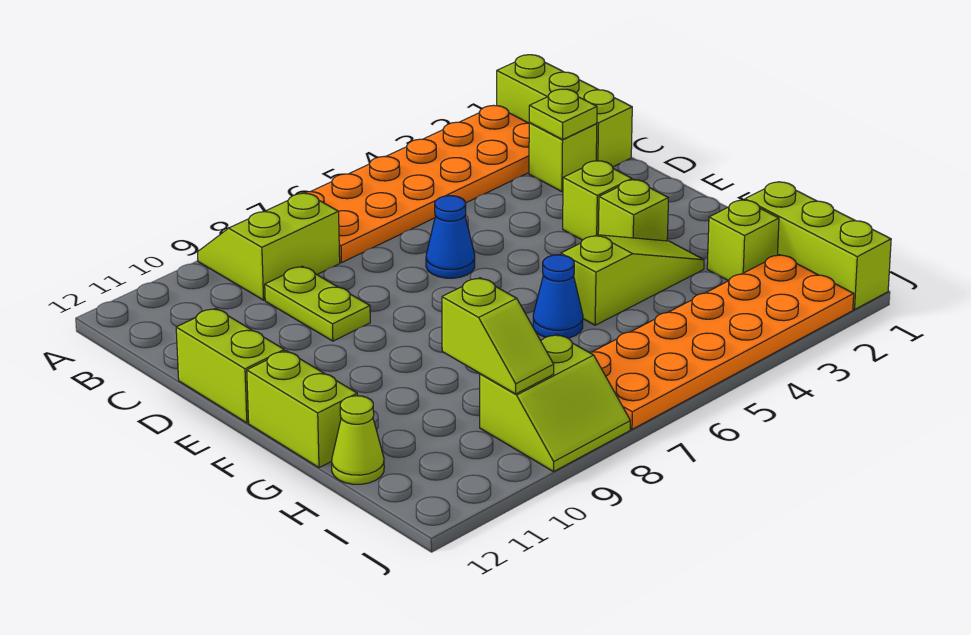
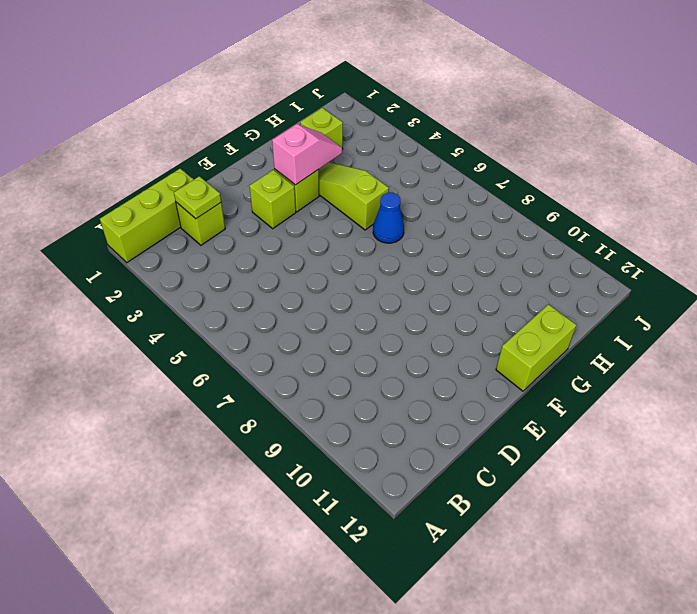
pink slope F3:G3 level 2 top F -> none
none -> orange plate A2:B7 level 1
none -> lime slope A8:B9 level 1 top B
none -> lime plate C9:D9 level 1

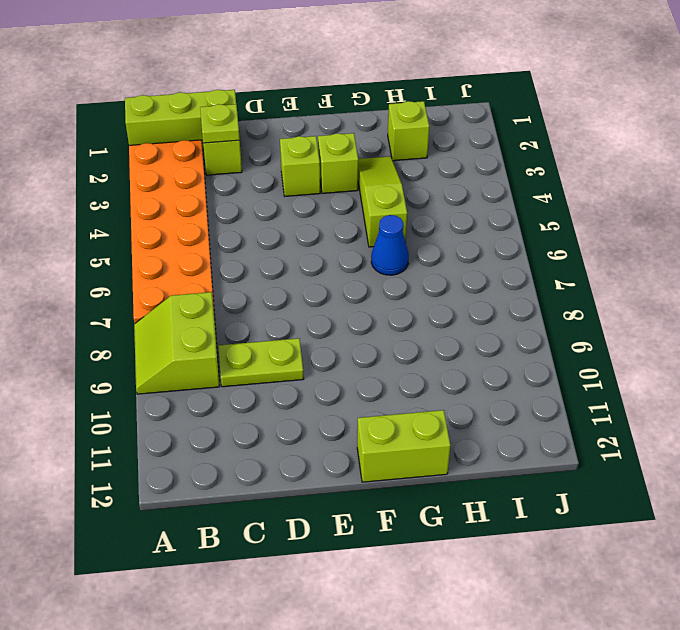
none -> blue cone D6 level 1
none -> lime brick D12:E12 level 1
none -> lime brick H1:J1 level 1

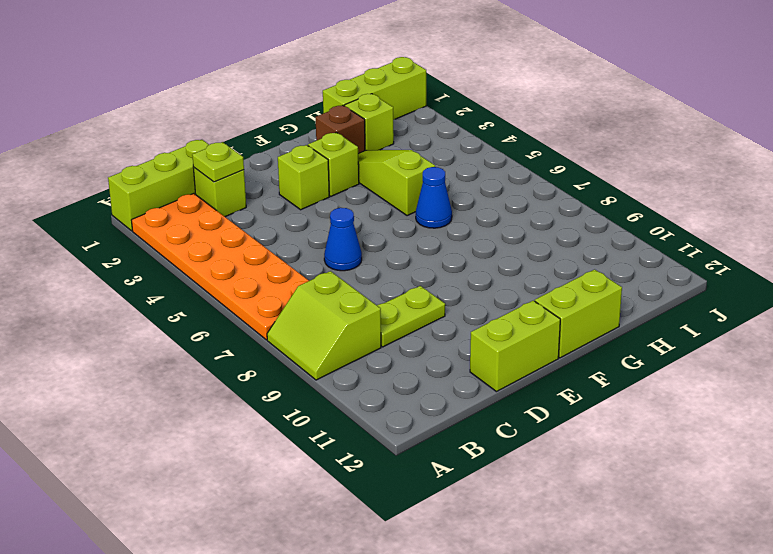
brown brick G2 level 1 -> none
none -> lime cone H12 level 1
none -> orange plate I2:J7 level 1
none -> lime slope I8:J9 level 1 top I

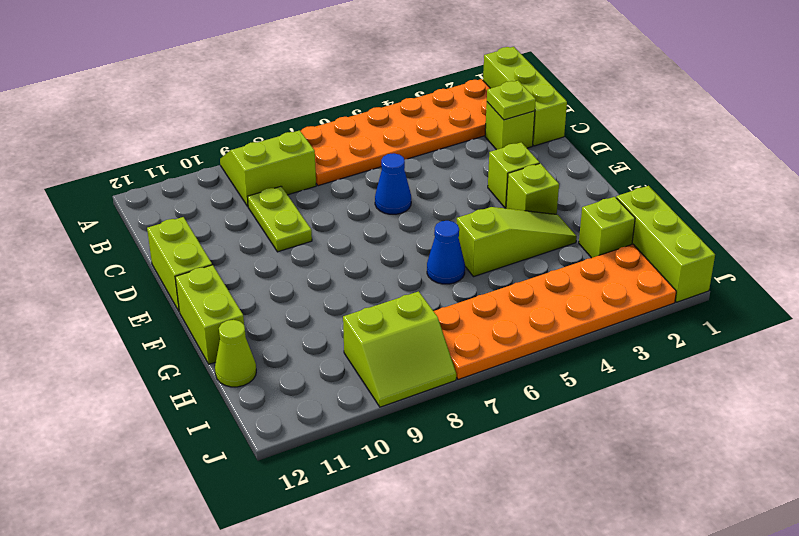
none -> lime slope H9:I9 level 2 top H

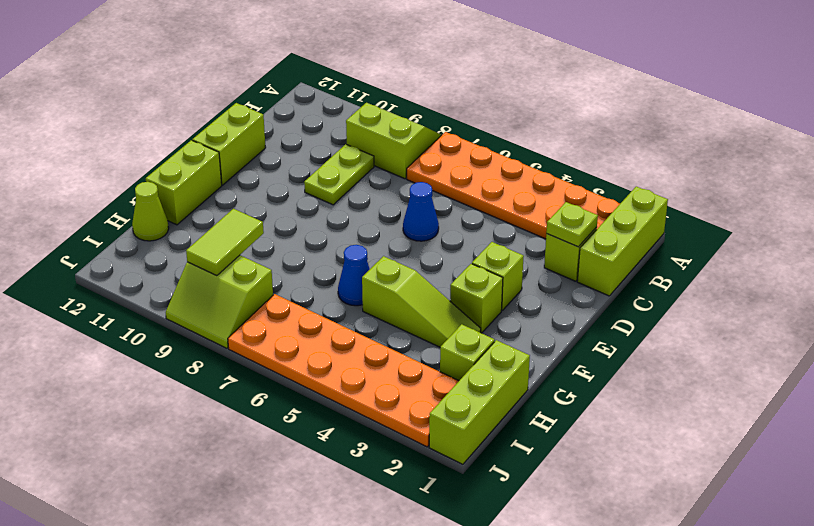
lime tile H9:I9 level 2 -> lime slope H9:I9 level 2 top H

